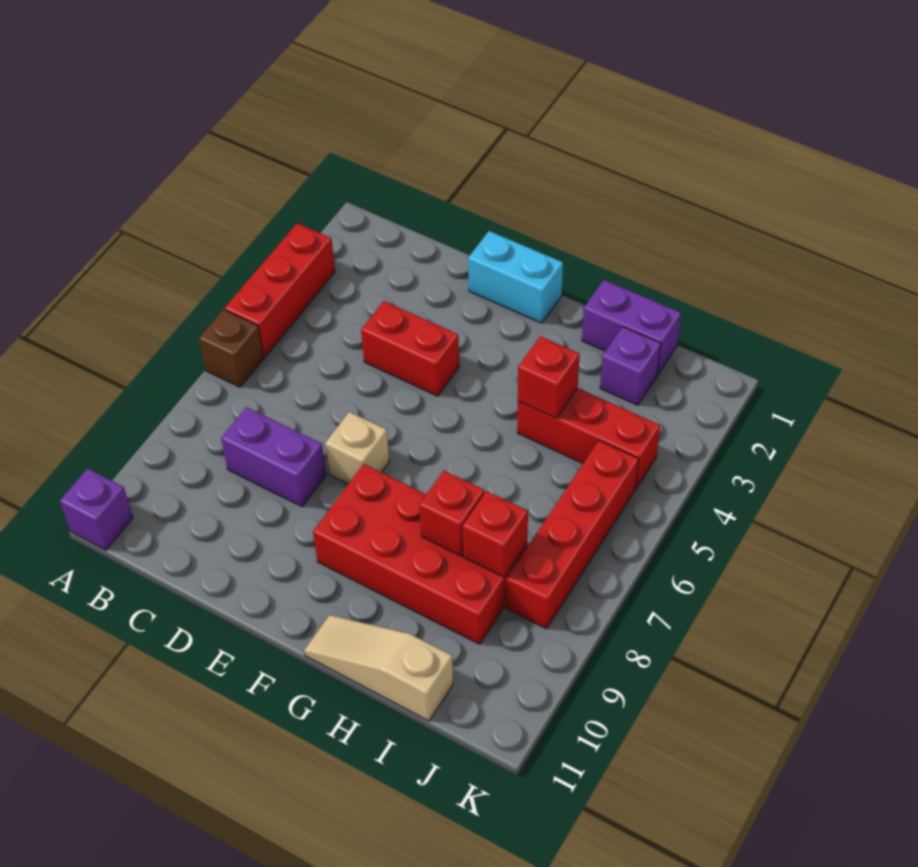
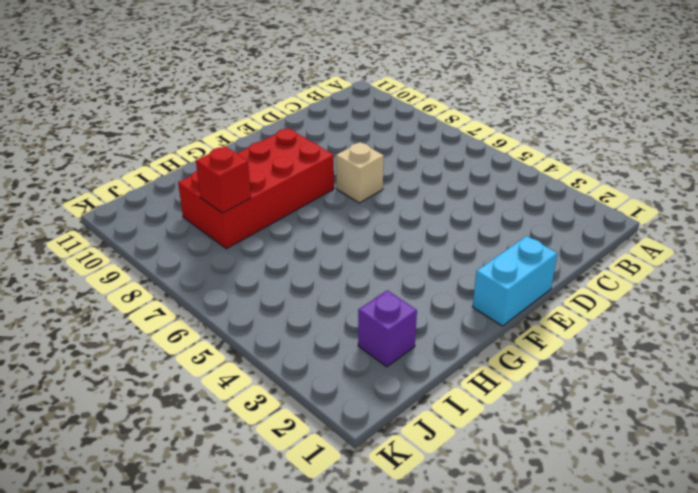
none -> red brick A3:A5 level 1
none -> brown brick A6 level 1
none -> purple brick A11 level 1

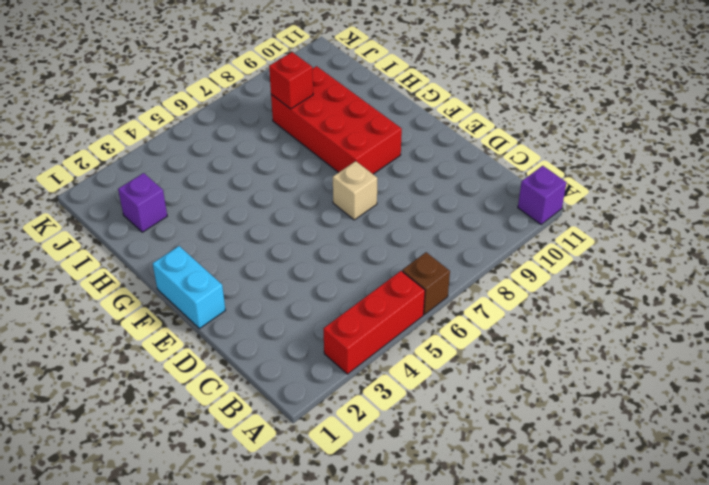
none -> purple brick C8:D8 level 1
none -> red brick D4:E4 level 1
none -> tan slope G11:I11 level 1 top I

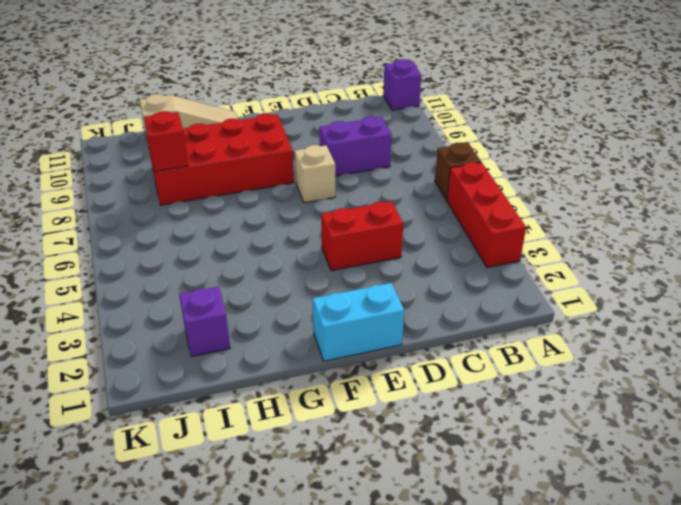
none -> purple brick H1:I1 level 1
none -> red brick H4:J4 level 1
none -> red brick J5:J8 level 1

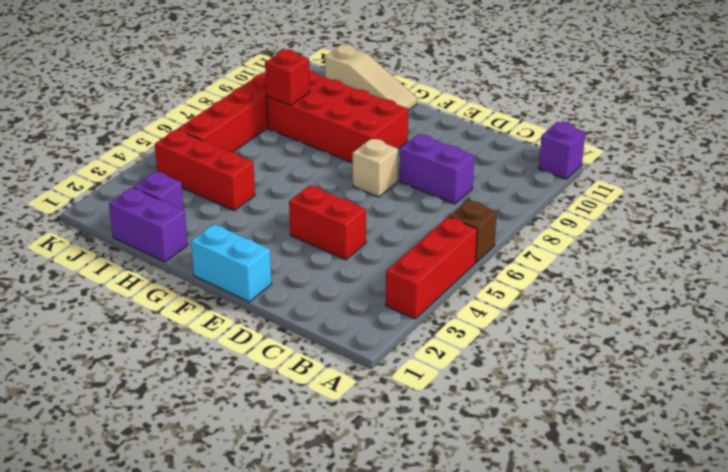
none -> red brick H4 level 2
none -> red brick H8 level 2

